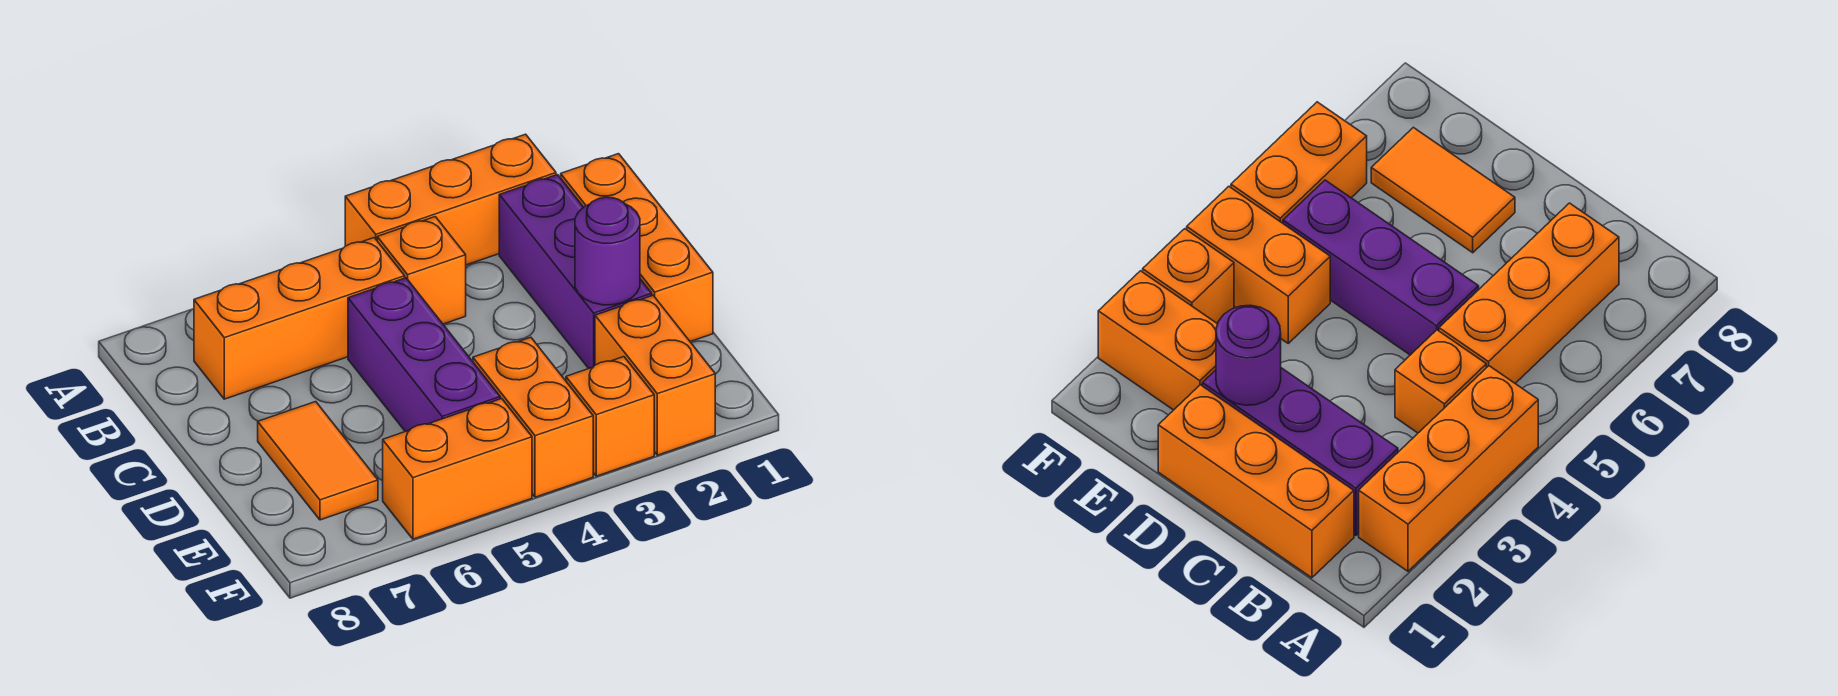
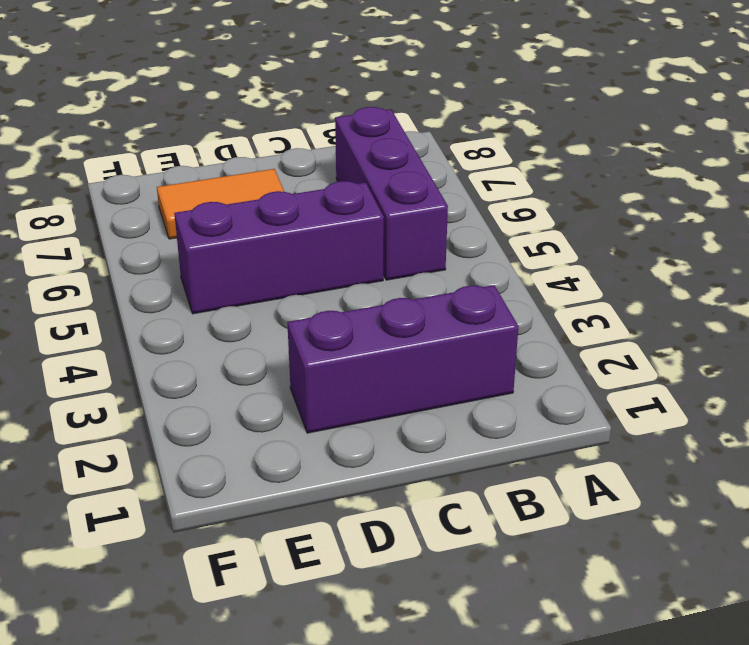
purple brick B5:B7 level 1 -> orange brick B5:B7 level 1
none -> orange brick A2:A4 level 1
none -> orange brick B1:D1 level 1
none -> orange brick B4 level 1

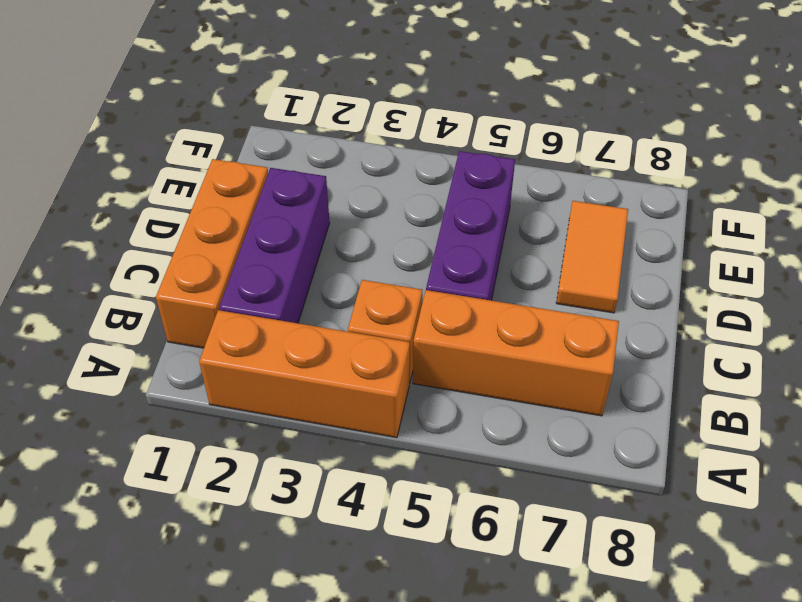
none -> orange brick E2:F2 level 1
none -> orange brick E4:F4 level 1
none -> orange brick F3 level 1

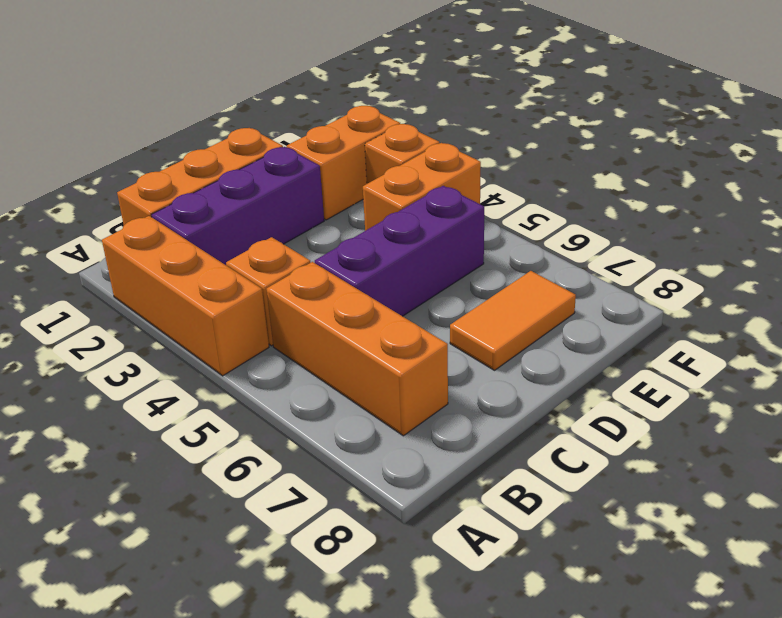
none -> orange brick F5:F6 level 1
none -> purple round brick D2 level 2

